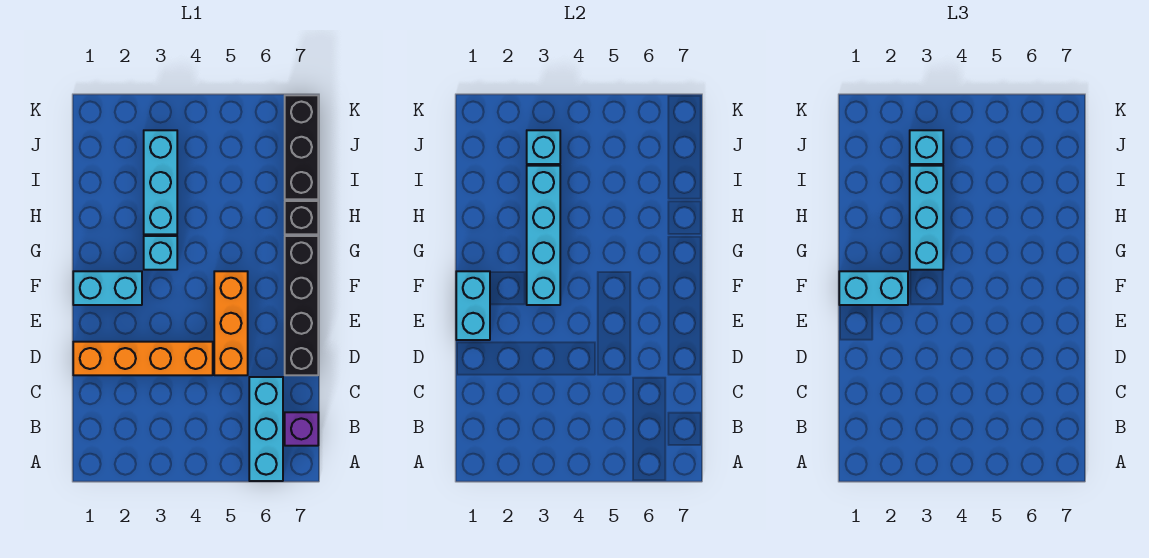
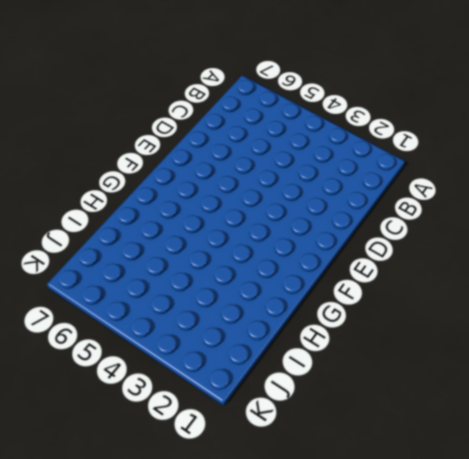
none -> cyan brick A6:C6 level 1
none -> purple brick B7 level 1
none -> orange brick D1:D4 level 1

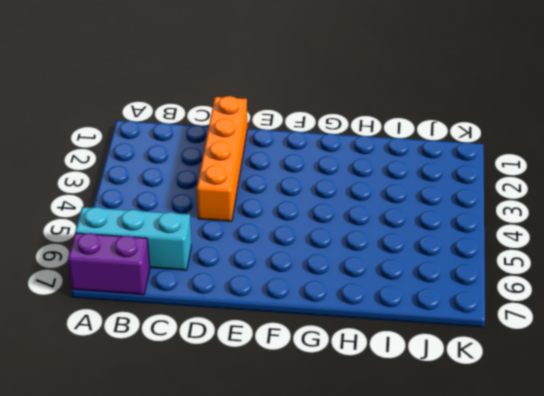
purple brick A7:B7 level 1 -> purple brick B7 level 1
none -> orange brick D5:F5 level 1
none -> black brick D7:G7 level 1
none -> cyan brick F1:F2 level 1

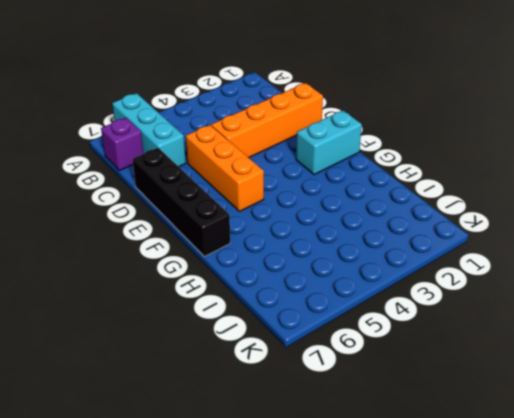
none -> cyan brick G3 level 1
none -> cyan brick H3:J3 level 1
none -> black brick H7 level 1

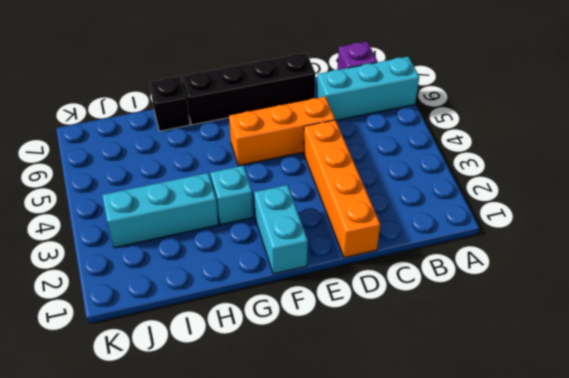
none -> black brick I7:K7 level 1
none -> cyan brick E1:F1 level 2
none -> cyan brick F3:I3 level 2

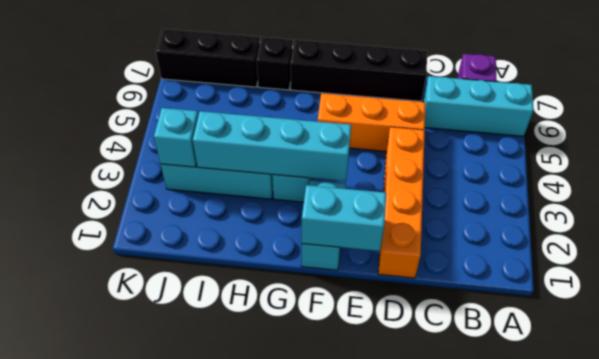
none -> cyan brick F1:F2 level 3
none -> cyan brick G3:I3 level 3
none -> cyan brick J3 level 3

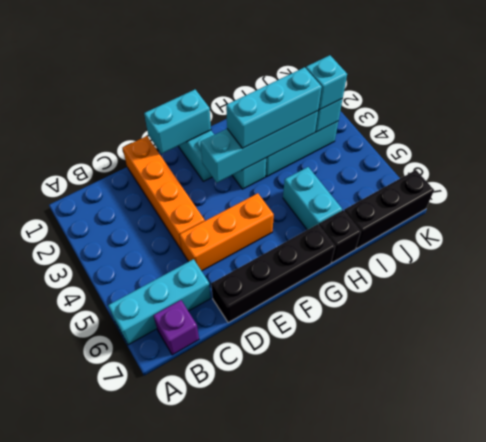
cyan brick H5:H6 level 1 -> cyan brick F1:F2 level 3

